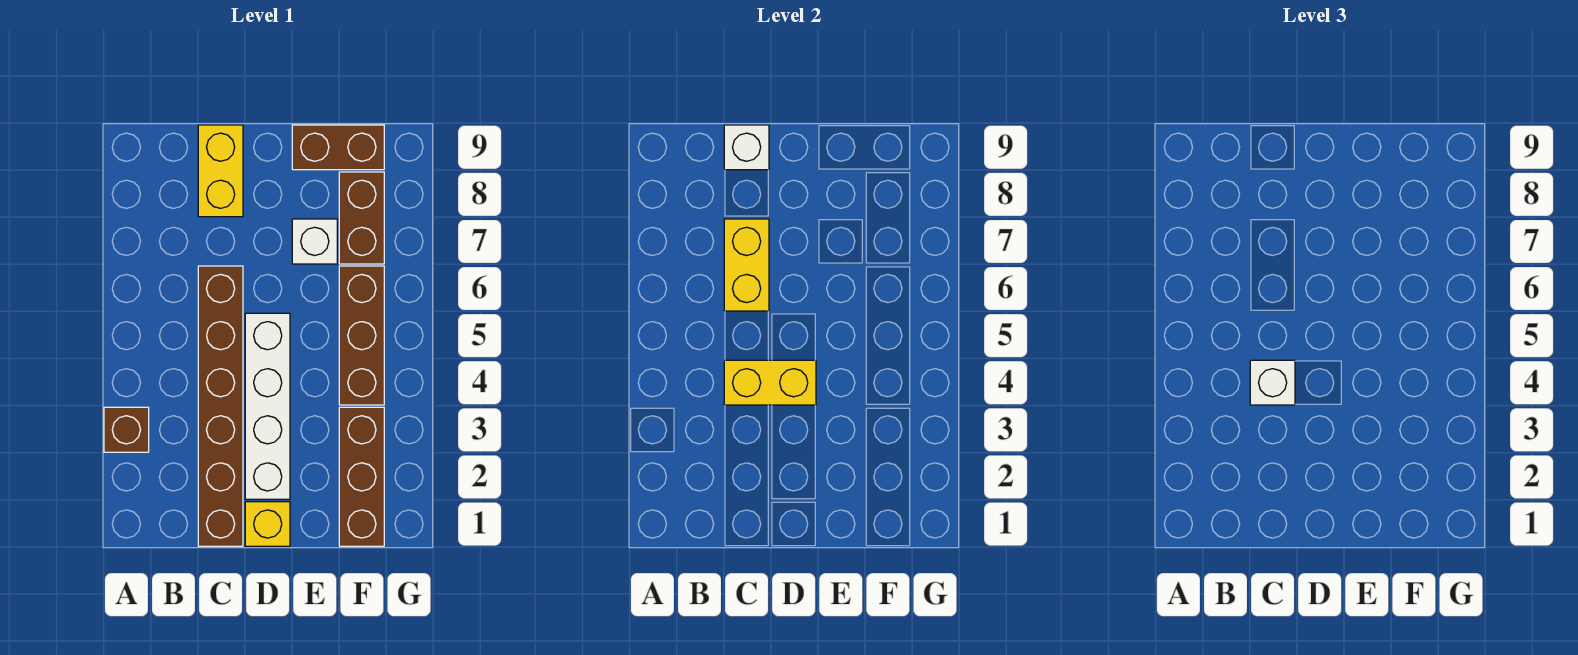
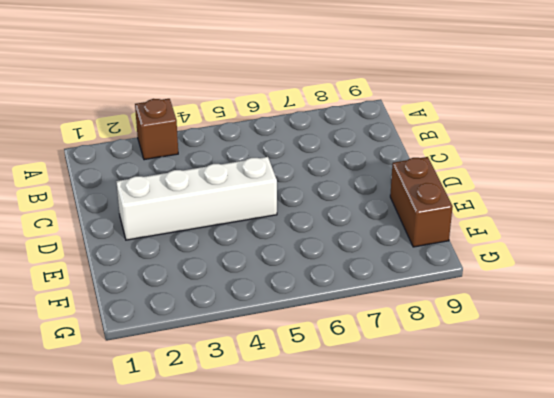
none -> brown brick C1:C6 level 1
none -> yellow brick C8:C9 level 1
none -> yellow brick D1 level 1

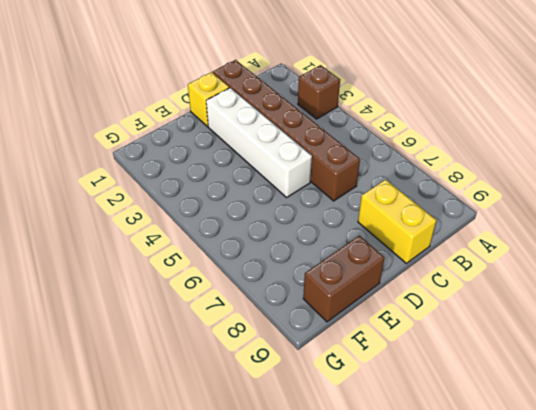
none -> white brick E7 level 1
none -> brown brick F1:F3 level 1
none -> brown brick F4:F6 level 1

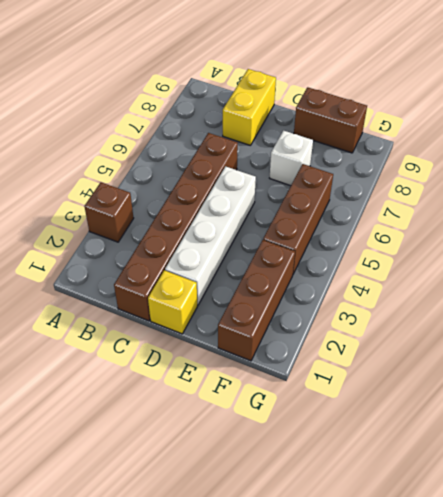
none -> brown brick F7:F8 level 1
none -> yellow brick C4:D4 level 2
none -> yellow brick C6:C7 level 2

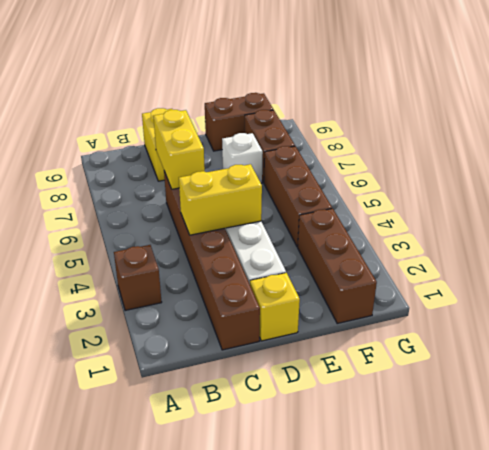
none -> white brick C9 level 2
none -> white brick C4 level 3

